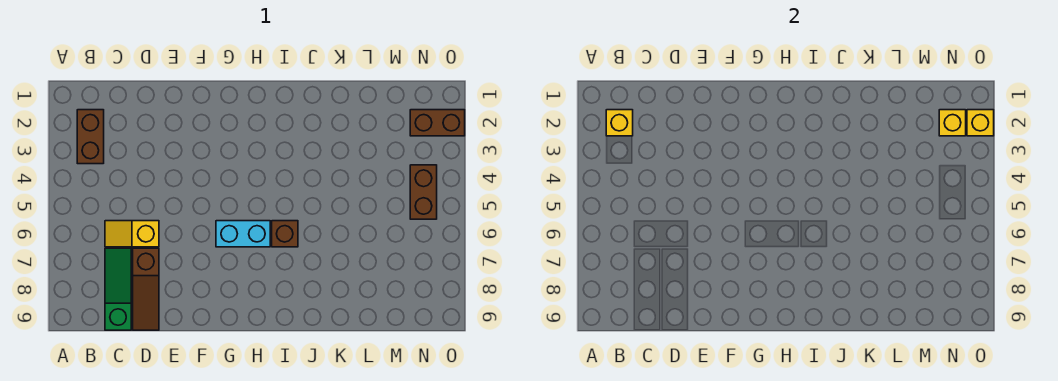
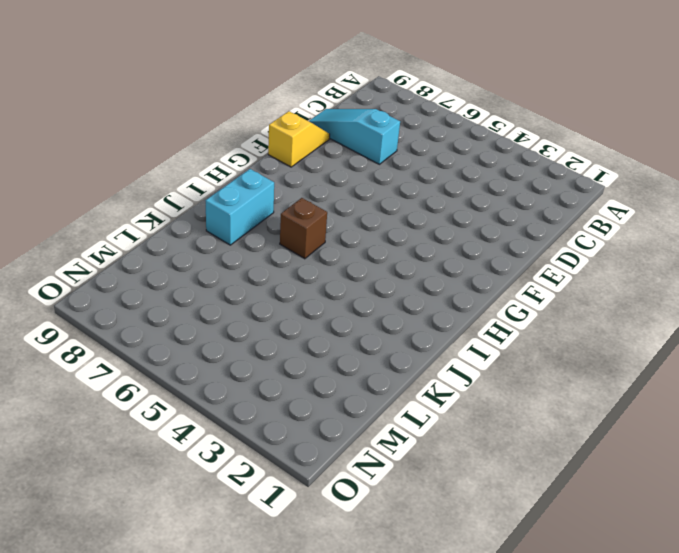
cyan slope D7:D9 level 1 top 7 -> brown slope D7:D9 level 1 top 7
yellow slope E9:F9 level 1 top F -> yellow slope C6:D6 level 1 top D
cyan brick I8:J8 level 1 -> cyan brick G6:H6 level 1
none -> brown brick B2:B3 level 1
none -> green slope C7:C9 level 1 top 9

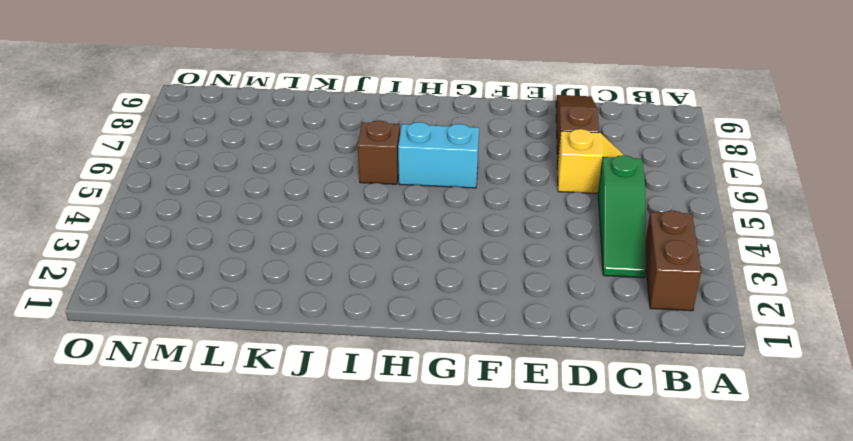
green slope C3:C5 level 1 top 5 -> green slope C7:C9 level 1 top 9
none -> brown brick N2:O2 level 1
none -> brown brick N4:N5 level 1

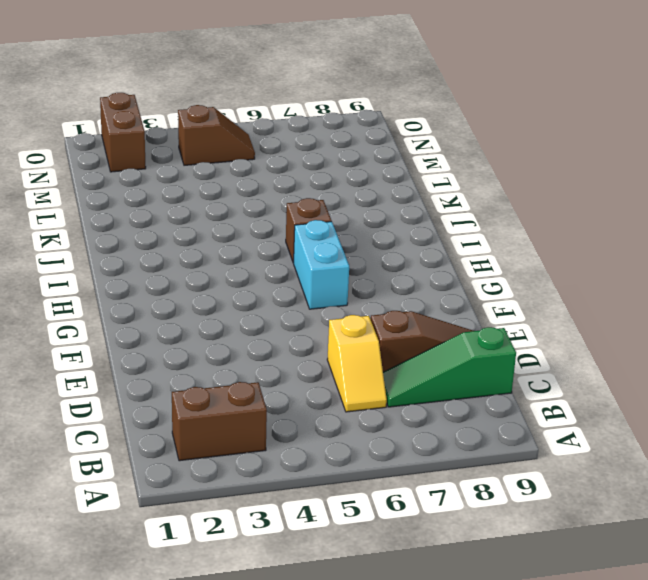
brown slope N4:N5 level 1 top 4 -> brown brick N4:N5 level 1
none -> yellow brick B2 level 2
none -> yellow brick N2 level 2

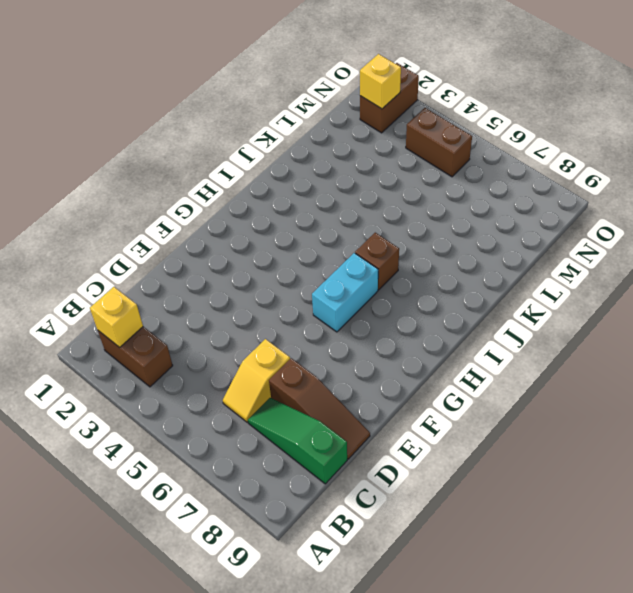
none -> yellow brick O2 level 2

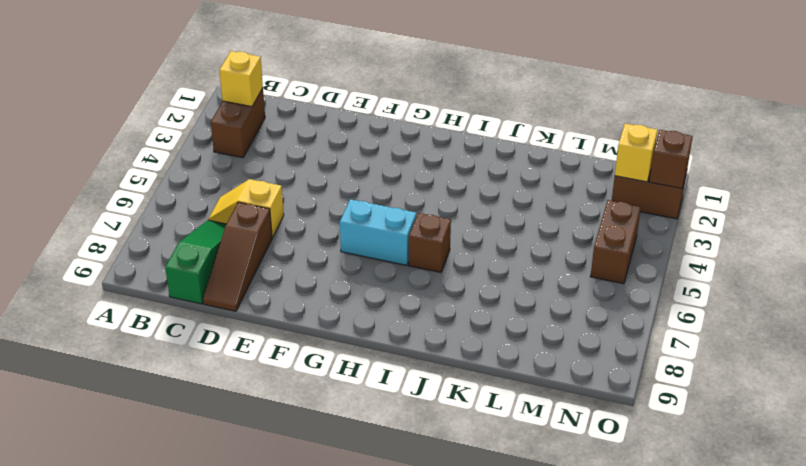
brown brick O2 level 2 -> yellow brick O2 level 2

